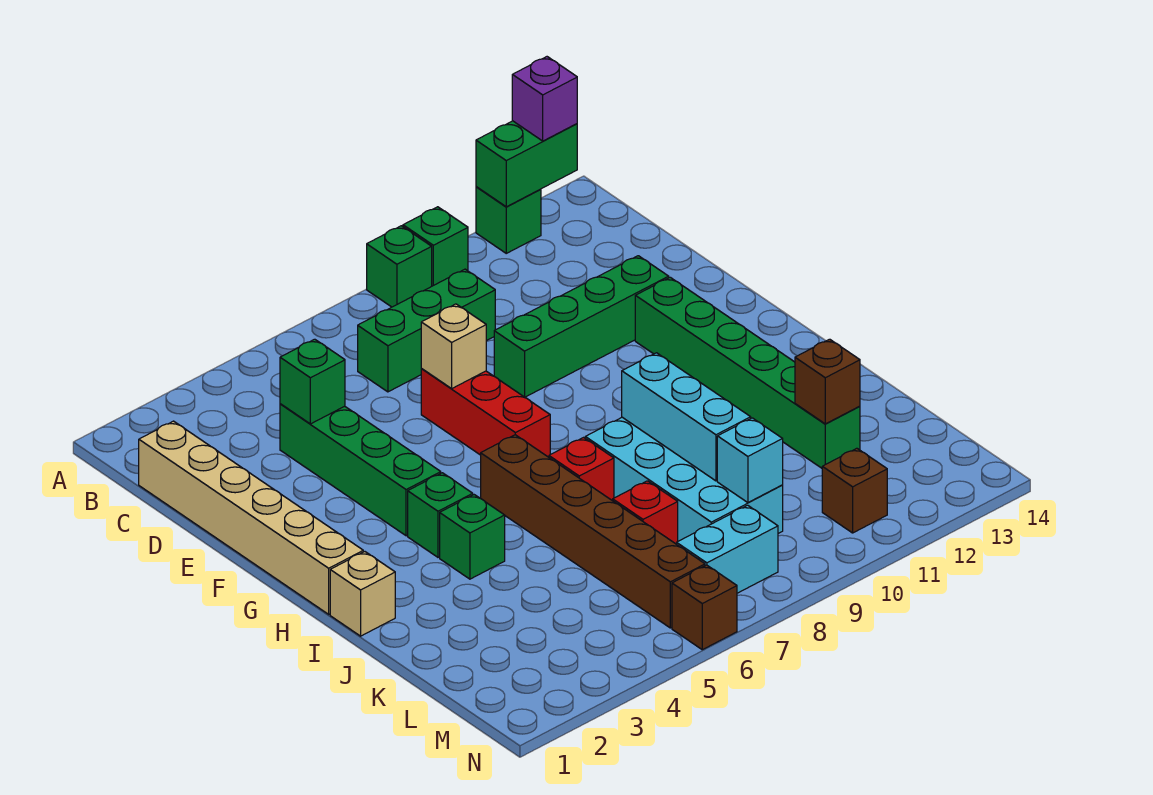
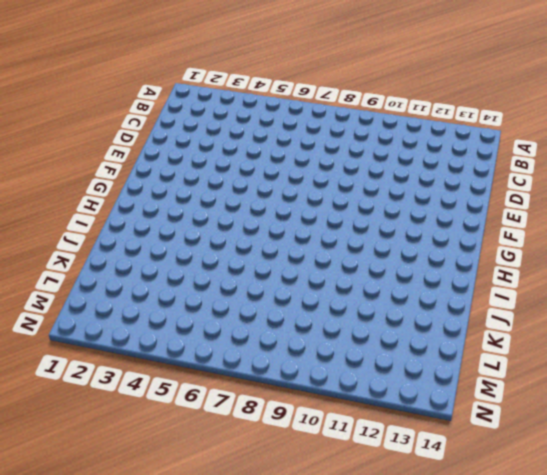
none -> green brick A9 level 1
none -> green brick A10 level 1
none -> green brick A12 level 1

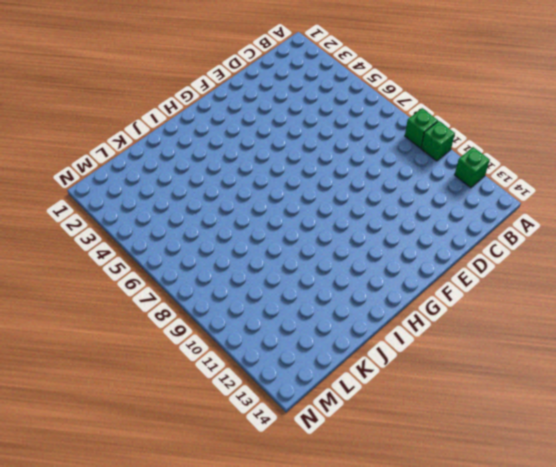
none -> tan brick C1:H1 level 1
none -> green brick C7:C9 level 1
none -> green brick D4:G4 level 1

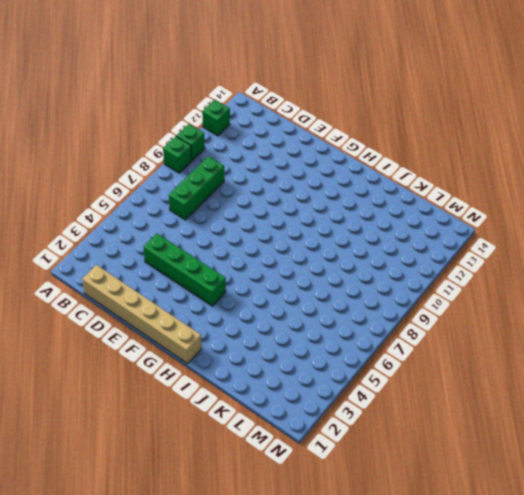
none -> red brick E7:G7 level 1
none -> green brick E9:E12 level 1
none -> green brick F12:K12 level 1

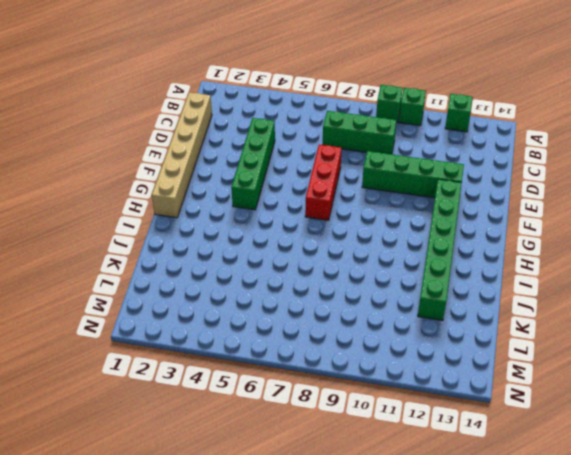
none -> green brick H4 level 1
none -> brown brick H6:M6 level 1
none -> tan brick I1 level 1

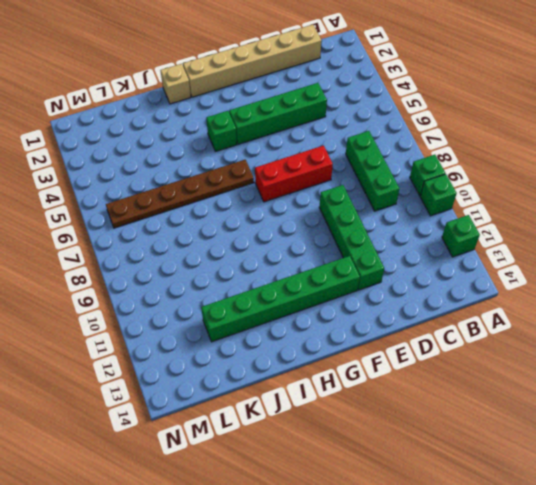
brown plate H6:M6 level 1 -> brown brick H6:M6 level 1
none -> green brick I4 level 1
none -> red brick I7 level 1
none -> cyan brick I8:L9 level 1

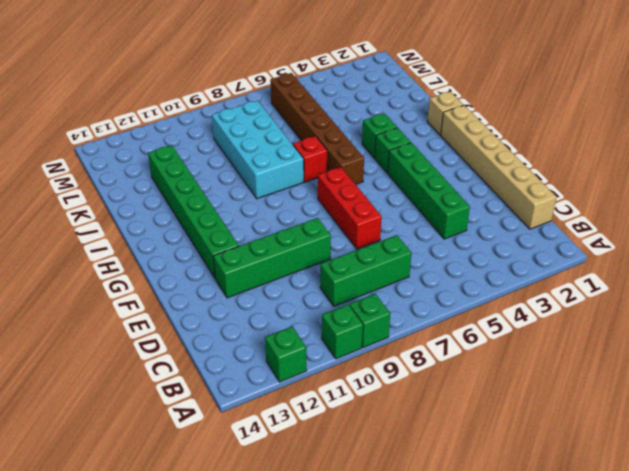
none -> red brick K7 level 1
none -> cyan brick M7:M8 level 1
none -> brown brick M11 level 1

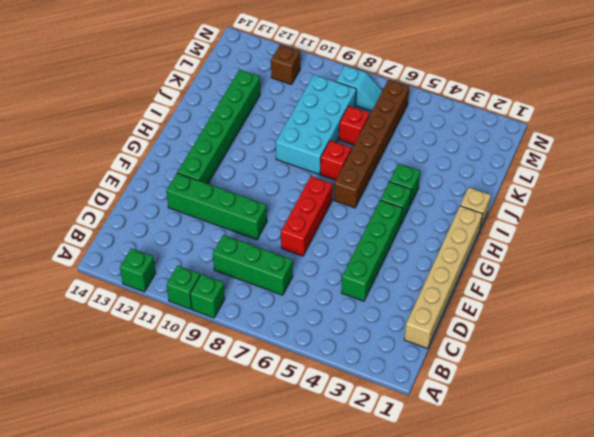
cyan slope M7:M8 level 1 top 8 -> cyan brick M7:M8 level 1
none -> brown brick N6 level 1
none -> green brick A12:A13 level 2
none -> green brick D4 level 2

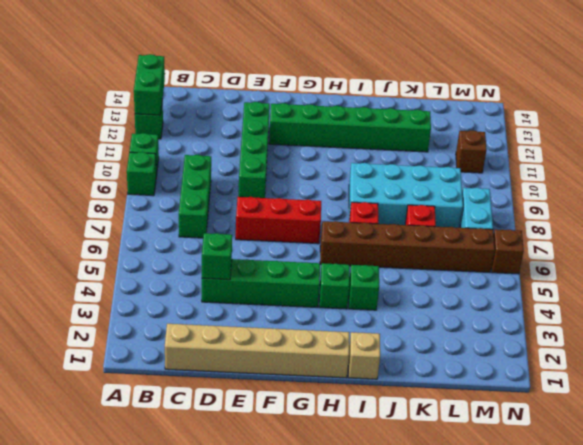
none -> tan brick E7 level 2
none -> cyan brick I9:K9 level 2
none -> brown brick K12 level 2

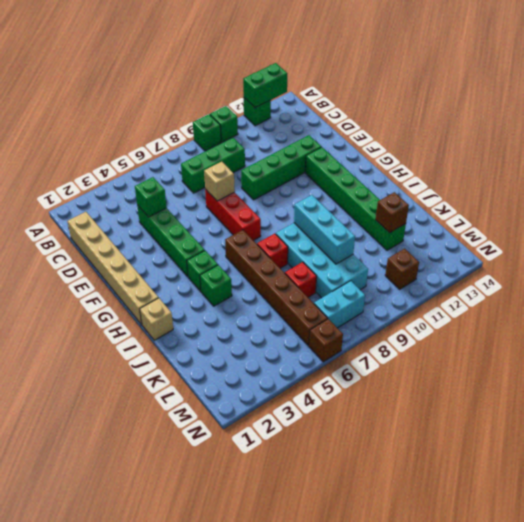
none -> cyan brick L9 level 2
none -> purple brick A13 level 3

